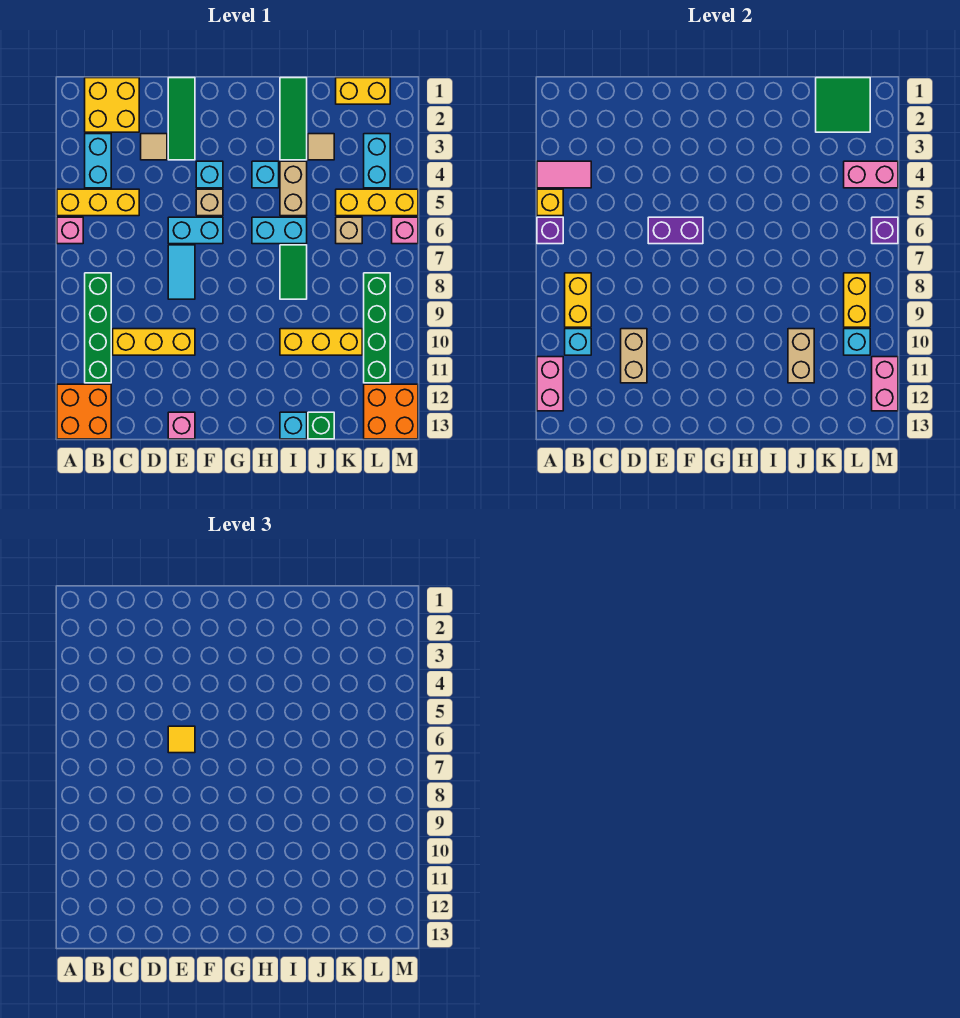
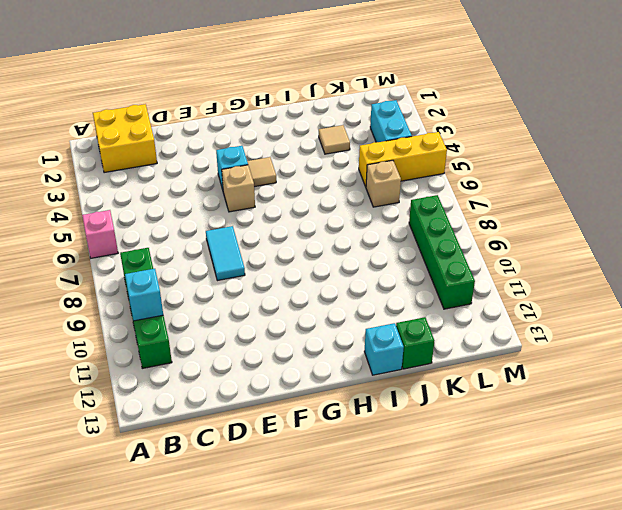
tan tile G4 level 1 -> tan tile D3 level 1
none -> yellow brick A5:C5 level 1
none -> orange brick A12:B13 level 1
none -> cyan brick B3:B4 level 1
none -> yellow brick C10:E10 level 1

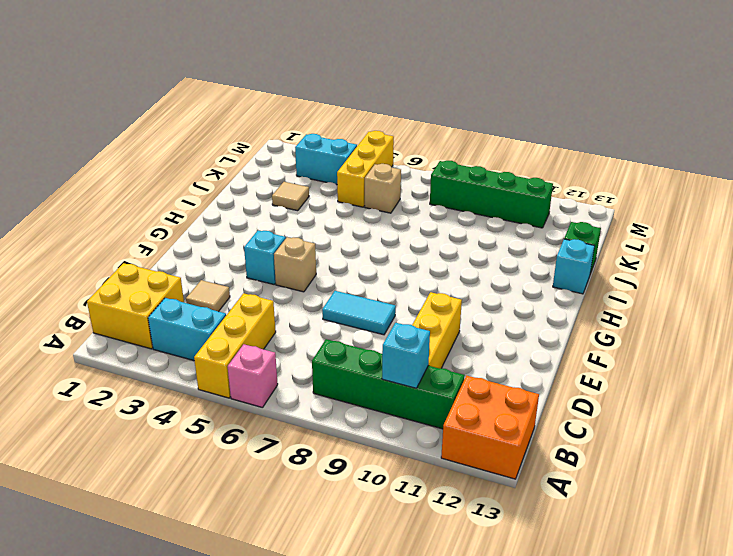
none -> green tile E1:E3 level 1
none -> cyan brick E6:F6 level 1
none -> pink brick E13 level 1
none -> cyan brick H4 level 1

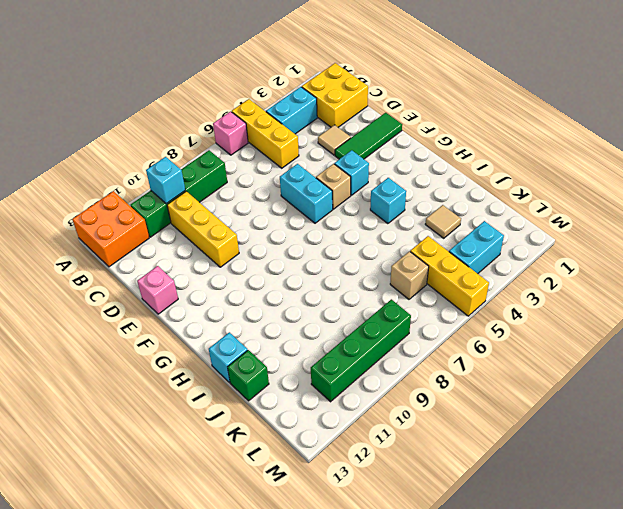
none -> cyan tile E7:E8 level 1
none -> cyan brick H6:I6 level 1
none -> green tile I1:I3 level 1
none -> tan brick I4:I5 level 1

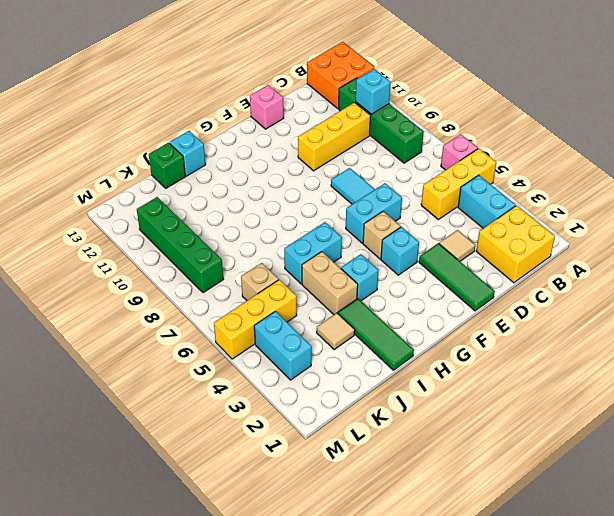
none -> green tile I7:I8 level 1
none -> yellow brick I10:K10 level 1
none -> yellow brick K1:L1 level 1
none -> orange brick L12:M13 level 1

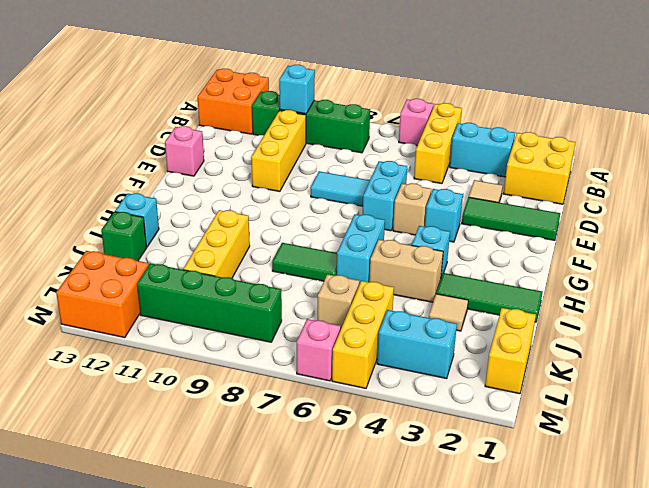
none -> pink tile A4:B4 level 2
none -> yellow brick A5 level 2
none -> purple brick A6 level 2
none -> pink brick A11:A12 level 2

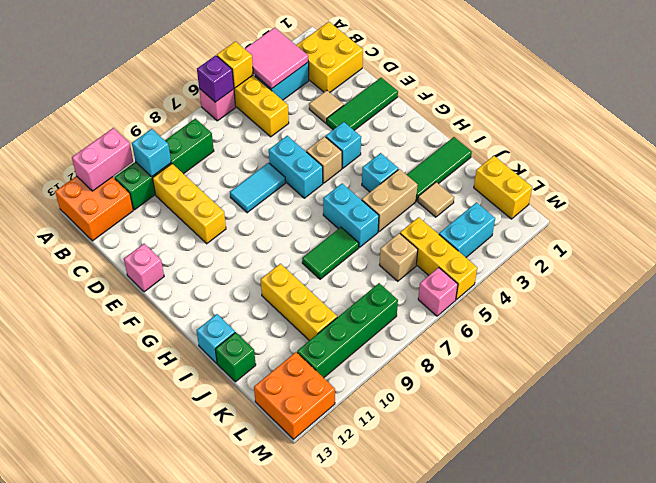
pink tile A3:B4 level 2 -> pink tile A4:B4 level 2
none -> yellow brick B8:B9 level 2
none -> tan brick D10:D11 level 2
none -> purple brick E6:F6 level 2
none -> tan brick J10:J11 level 2

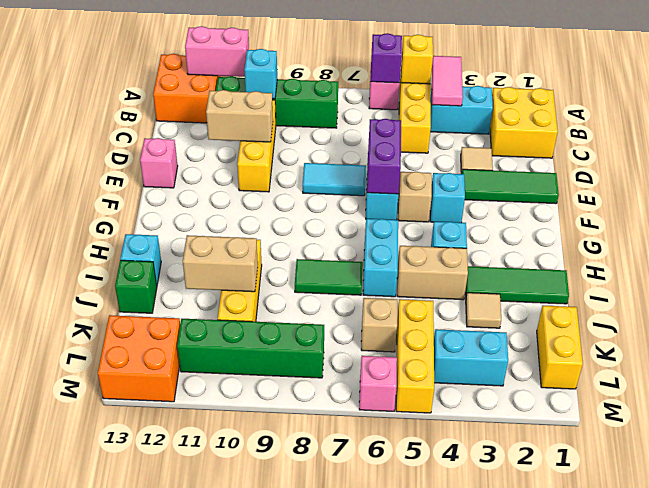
none -> yellow brick B8:B9 level 2
none -> green tile K1:L2 level 2
none -> pink brick L4:M4 level 2
none -> yellow brick L8:L9 level 2

